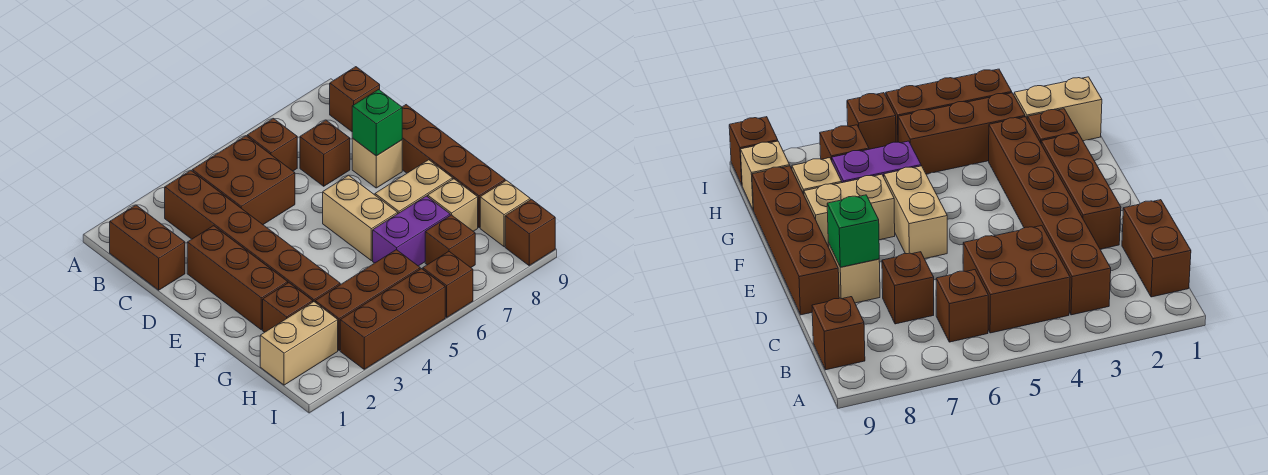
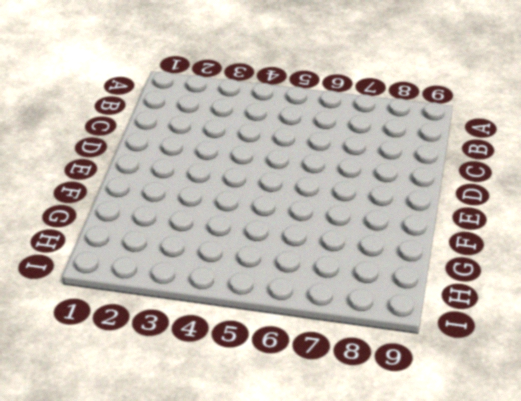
none -> brown brick B1:C1 level 1
none -> brown brick B3:G3 level 1
none -> brown brick B4:C5 level 1

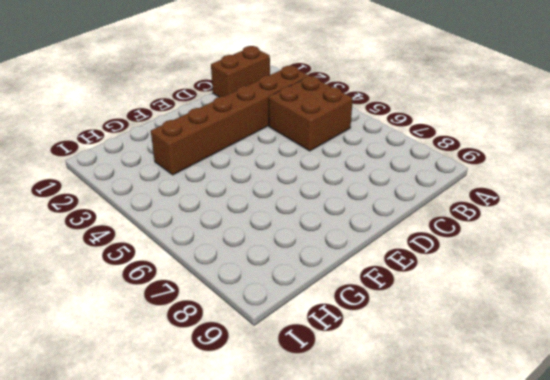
none -> brown brick B6 level 1
none -> brown brick B9 level 1
none -> brown brick C7 level 1

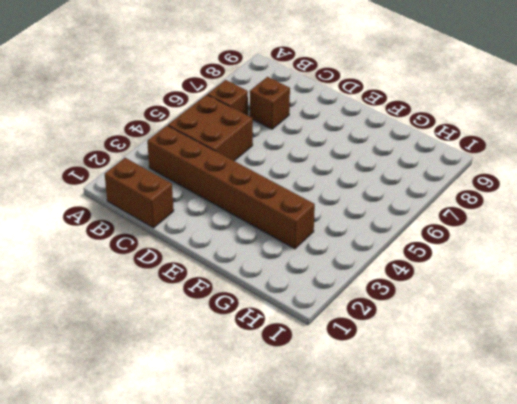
none -> brown brick B9 level 1
none -> brown brick D2:F2 level 1
none -> tan brick D8 level 1

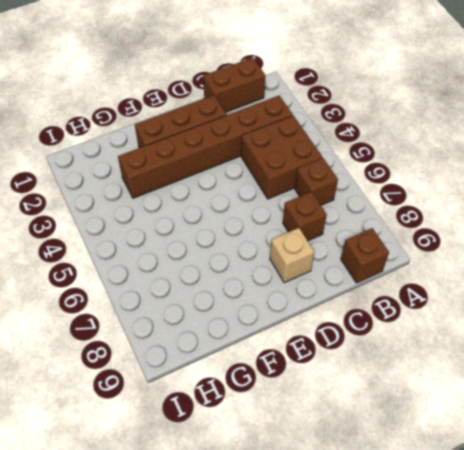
none -> brown brick D9:G9 level 1
none -> tan brick E6:F6 level 1
none -> tan brick F7:F8 level 1

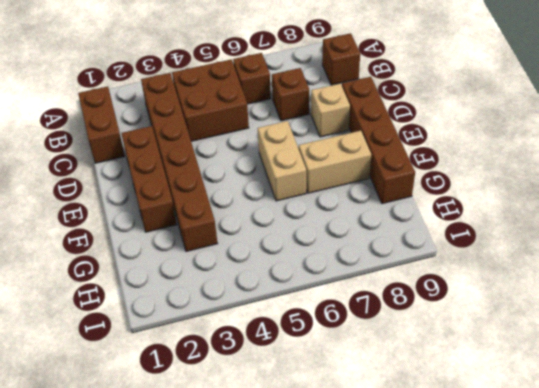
none -> brown brick G2 level 1
none -> purple brick G6:G7 level 1
none -> tan brick G8 level 1

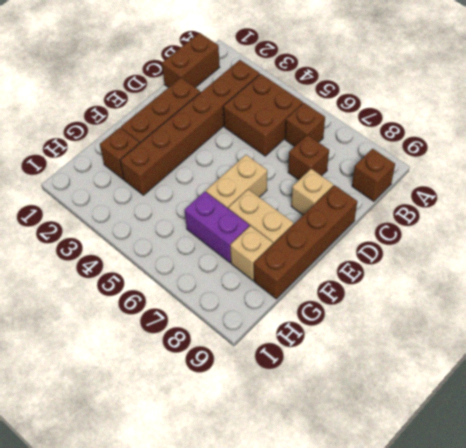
none -> tan brick H1:H2 level 1
none -> brown brick H3:H5 level 1
none -> brown brick H7 level 1

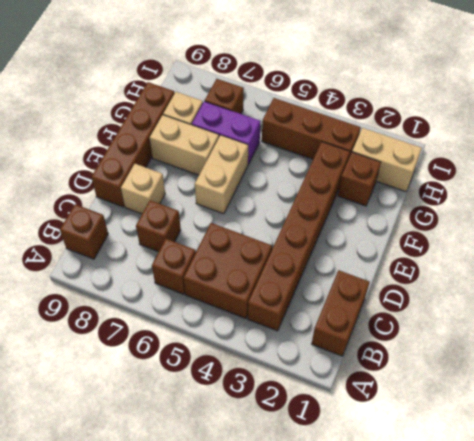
none -> brown brick D2:F2 level 1
none -> tan brick H9 level 1
none -> brown brick I3:I5 level 1

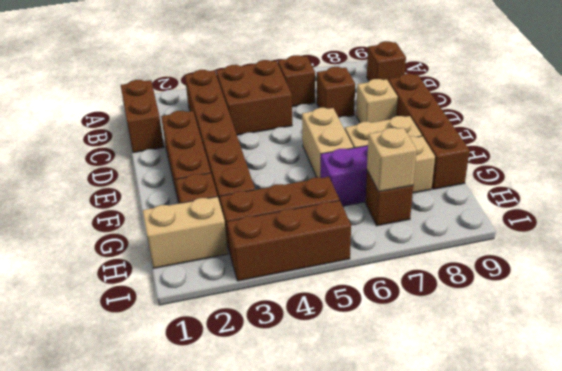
tan brick H7 level 2 -> tan brick H9 level 1
none -> brown brick I6 level 1
none -> brown brick I9 level 1
none -> green brick D8 level 2

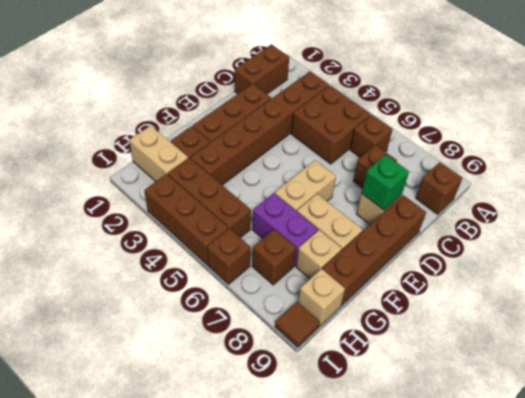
brown tile I9 level 1 -> brown brick I9 level 1

